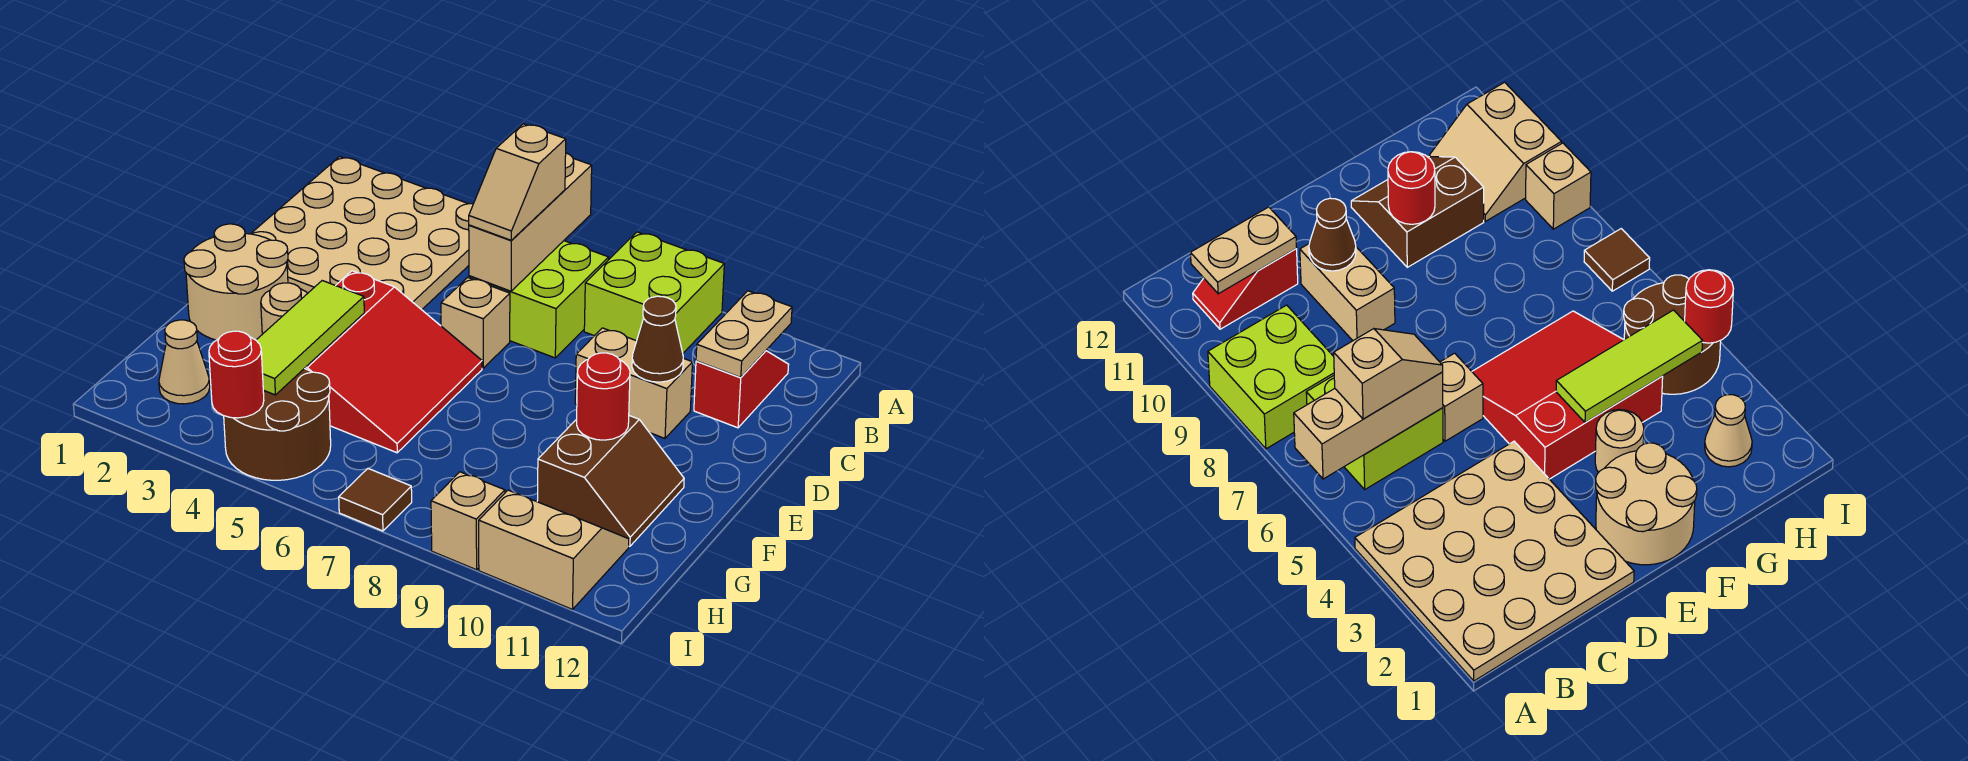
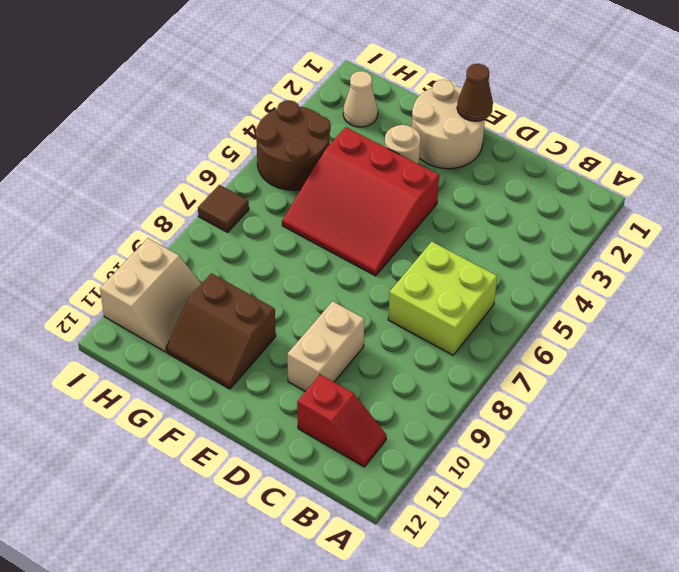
brown cone E1 level 2 -> brown cone D10 level 2
none -> tan plate A1:D4 level 1
none -> lime brick A8:B9 level 1
none -> tan brick D6 level 1

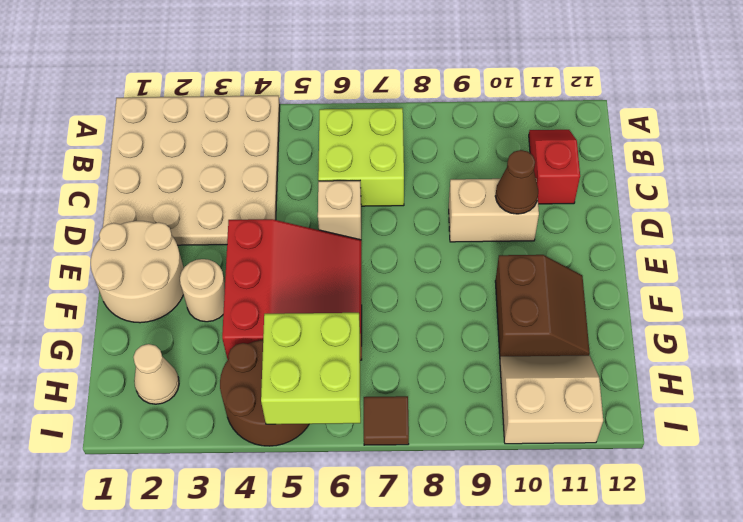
lime brick H5:I6 level 2 -> lime brick A8:B9 level 1
none -> tan brick I9 level 1
none -> tan brick A6:C6 level 2
none -> tan plate B11:C11 level 2

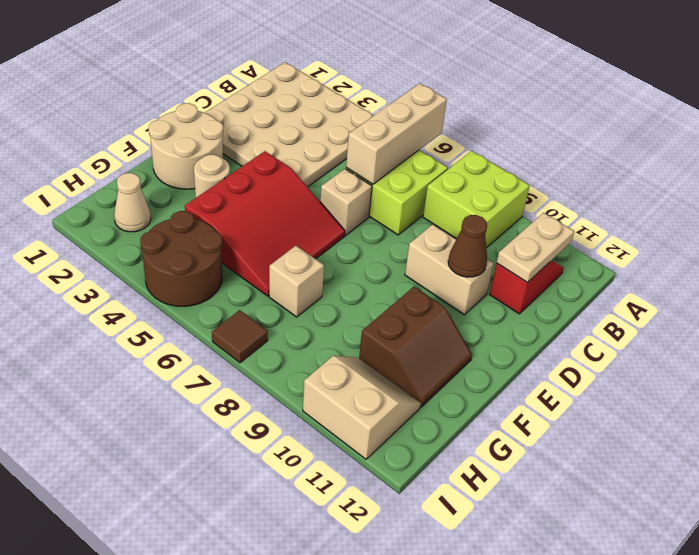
tan brick G7 level 1 -> tan brick I9 level 1
none -> lime tile F4:H4 level 2
none -> red round brick F10 level 2
none -> red round brick I4 level 2

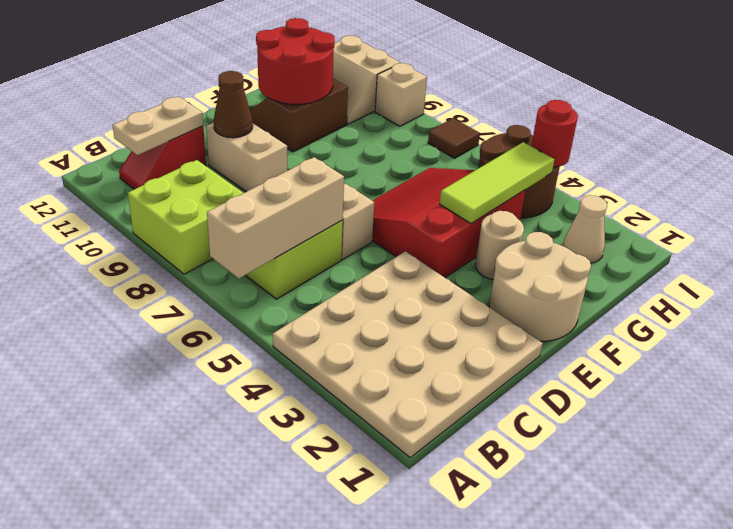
red round brick F10:G11 level 2 -> red round brick F10 level 2
none -> tan slope B6:C6 level 3 top B

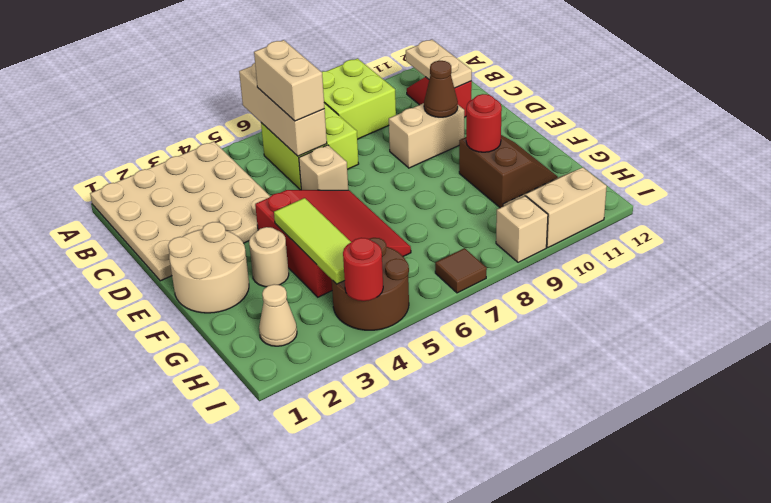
tan brick B6:C6 level 3 -> tan slope B6:C6 level 3 top B

